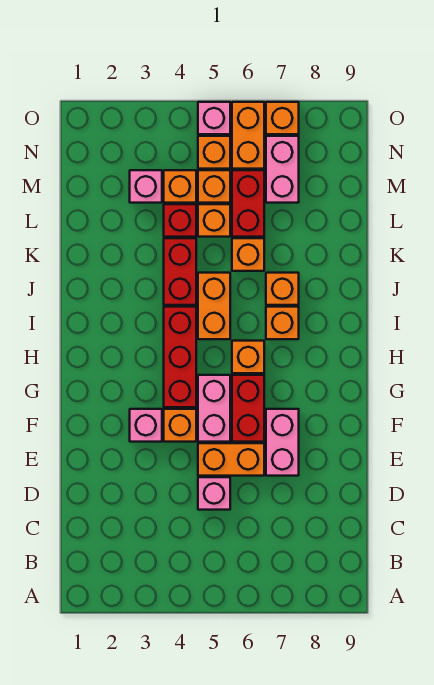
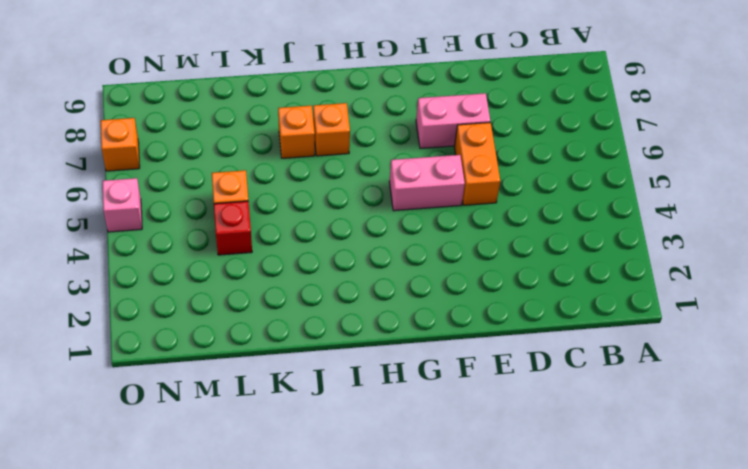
none -> pink brick D5 level 1
none -> pink brick F3 level 1
none -> orange brick F4 level 1

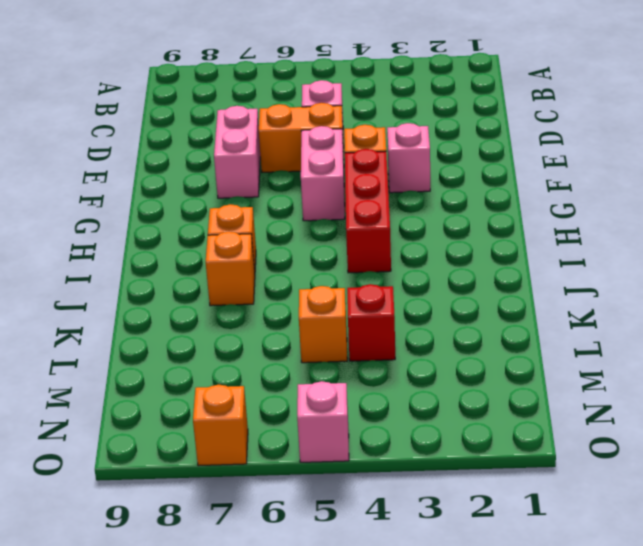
none -> red brick F6:G6 level 1
none -> orange brick H6 level 1
none -> orange brick I5:J5 level 1

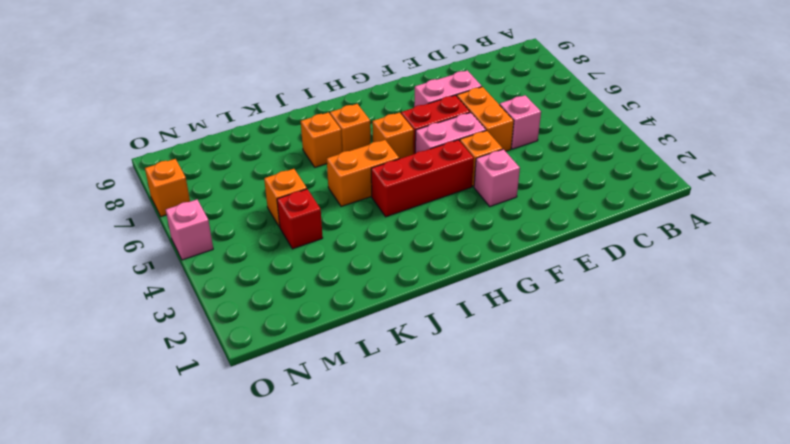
none -> red brick J4:K4 level 1
none -> orange brick K6 level 1
none -> red brick L6:M6 level 1

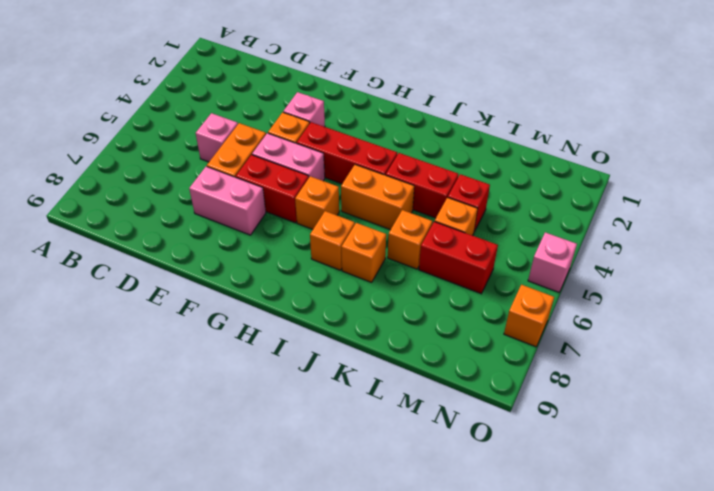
none -> pink brick M3 level 1
none -> orange brick M4 level 1
none -> orange brick M5 level 1

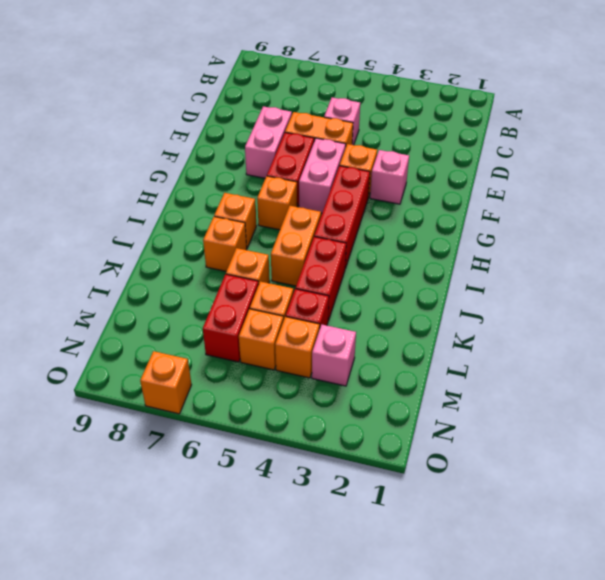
none -> pink brick M7:N7 level 1
none -> orange brick N5 level 1
none -> orange brick N6:O6 level 1

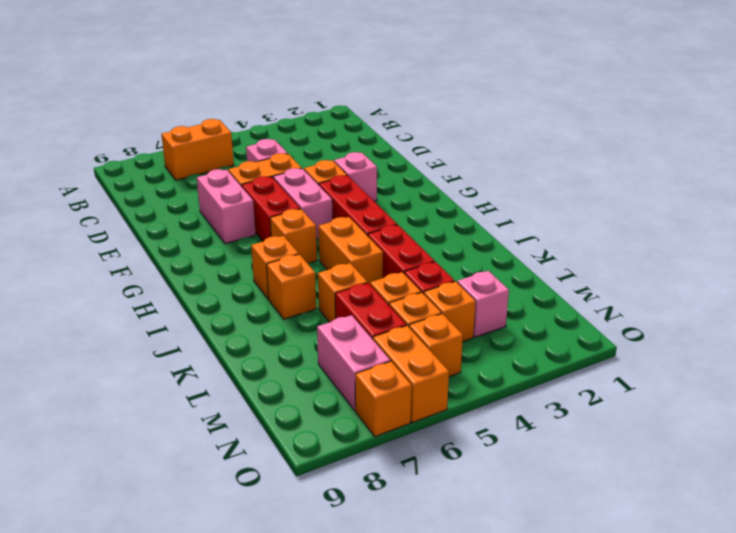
orange brick B6:B7 level 1 -> none
none -> pink brick O5 level 1

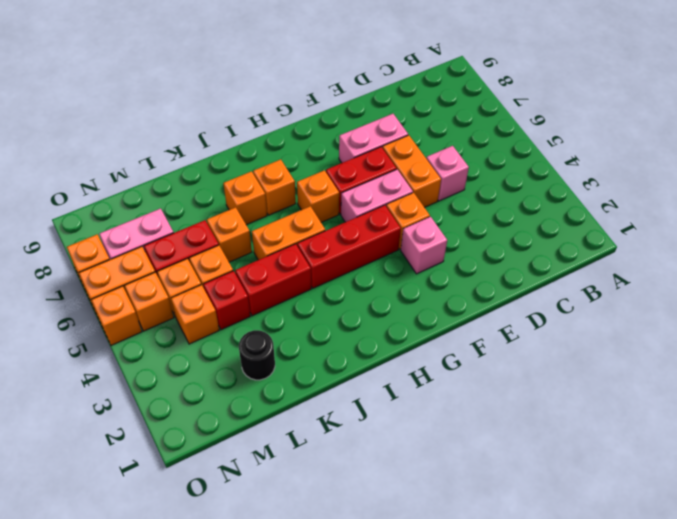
black round brick L2 level 1 -> none
orange brick O5 level 1 -> pink brick O5 level 1
none -> pink brick M3 level 1

